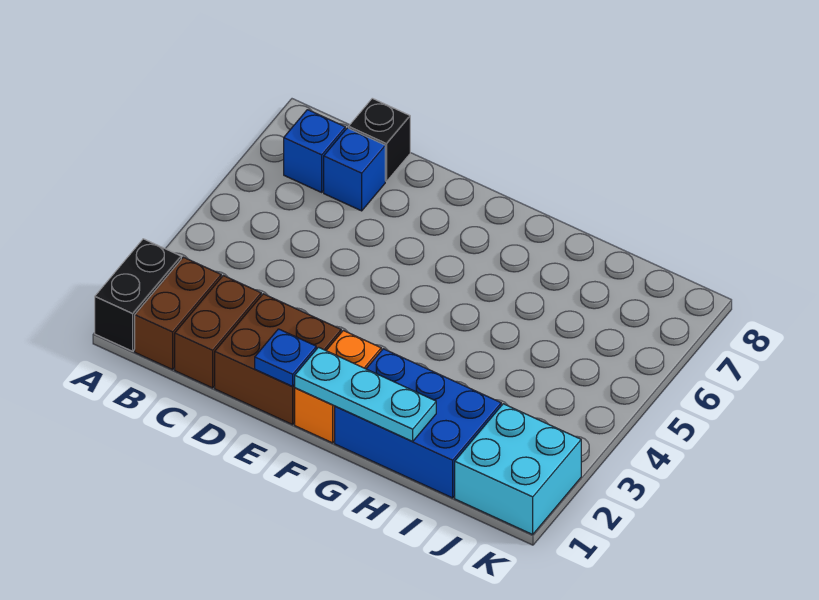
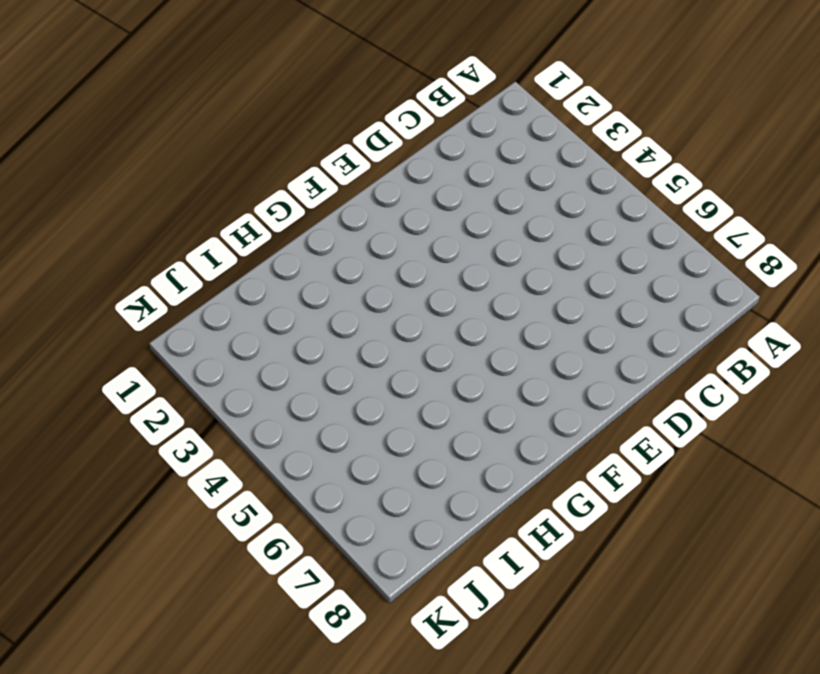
none -> black brick A1:A2 level 1
none -> brown brick B1:B2 level 1
none -> blue brick B7 level 1

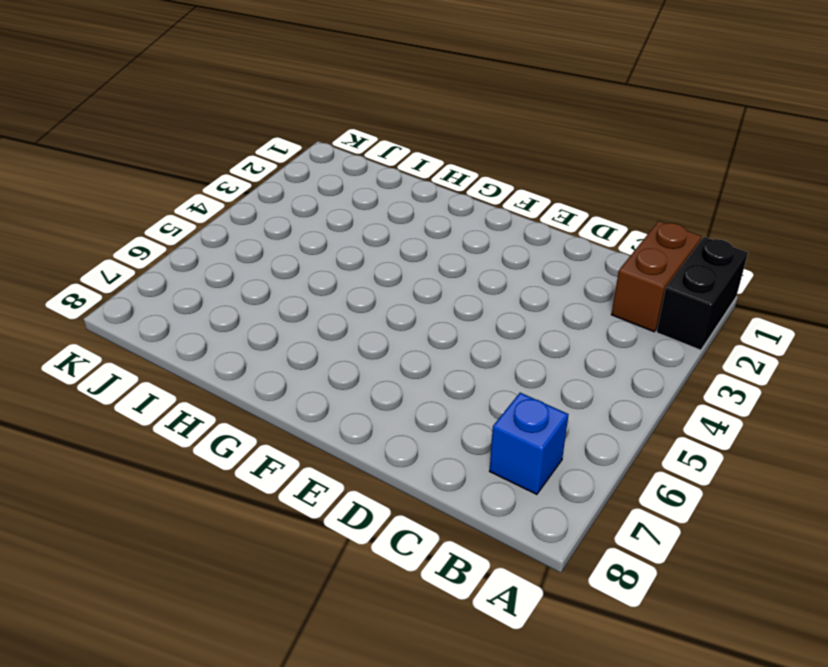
none -> brown brick C1:C2 level 1
none -> blue brick C7 level 1
none -> black brick C8 level 1

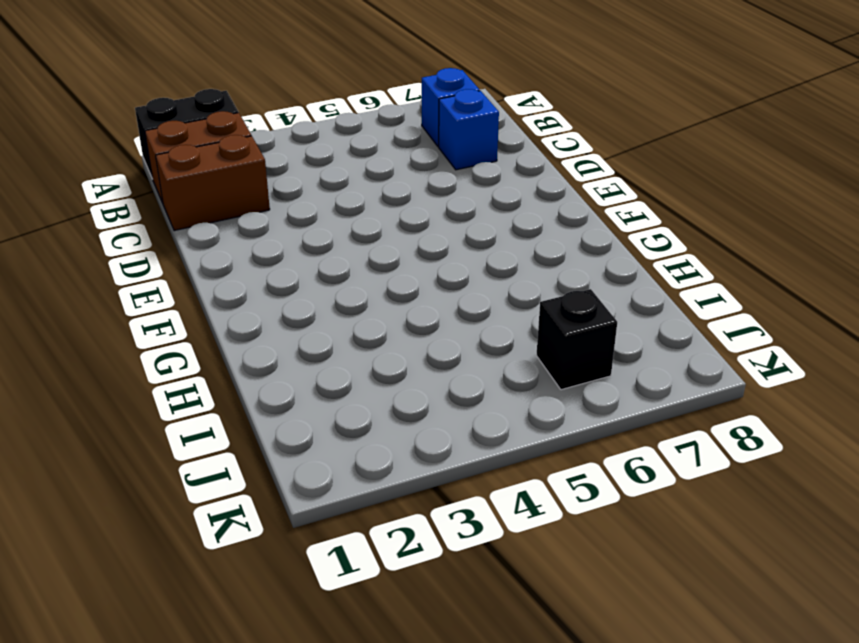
black brick J6 level 1 -> black brick C8 level 1
none -> brown brick D1:E2 level 1
none -> orange brick F1:F2 level 1
none -> blue brick G1:I2 level 1

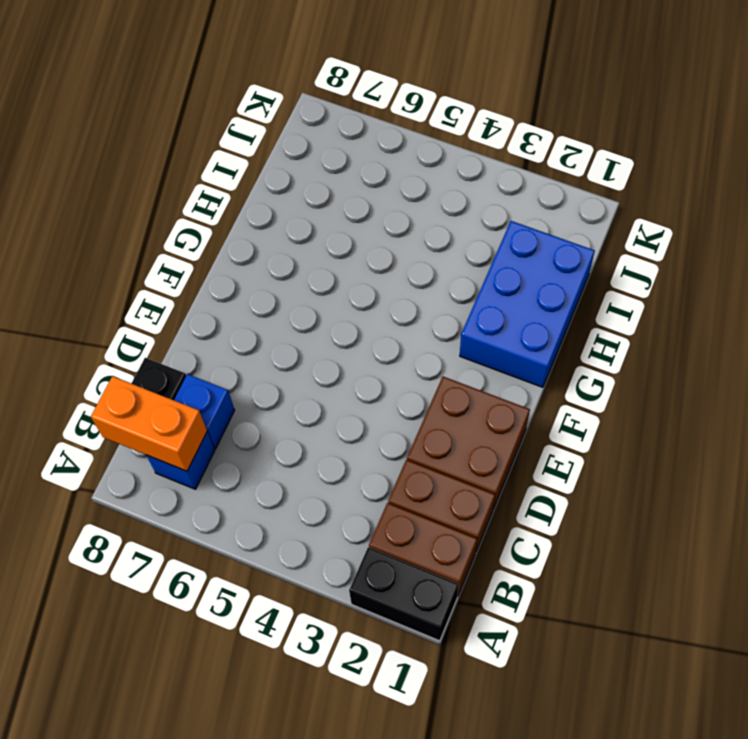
orange brick B7:B8 level 2 -> orange brick F1:F2 level 1
none -> cyan brick J1:K2 level 1
none -> blue plate E1 level 2
none -> cyan plate F1:H1 level 2

